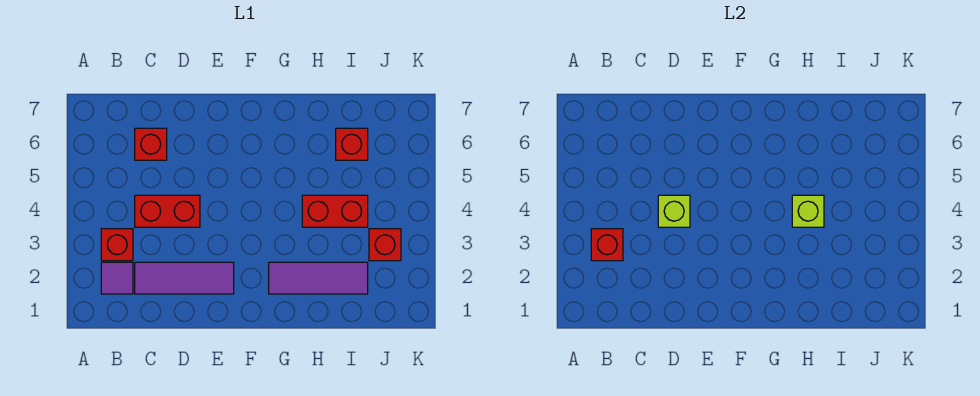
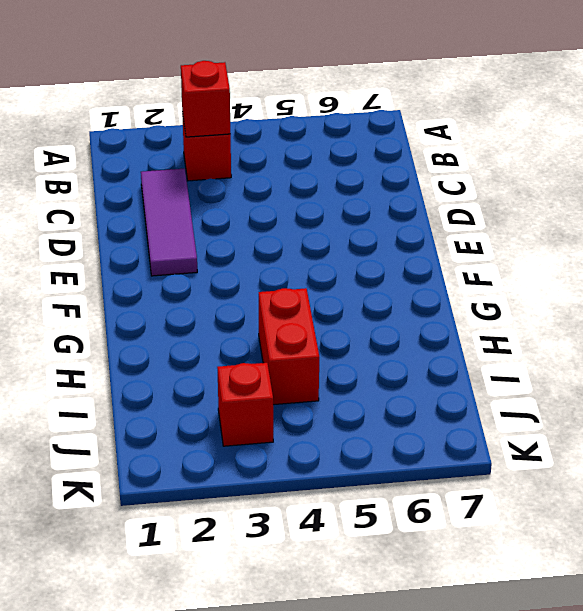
none -> purple tile B2 level 1
none -> red brick C4:D4 level 1
none -> red brick C6 level 1

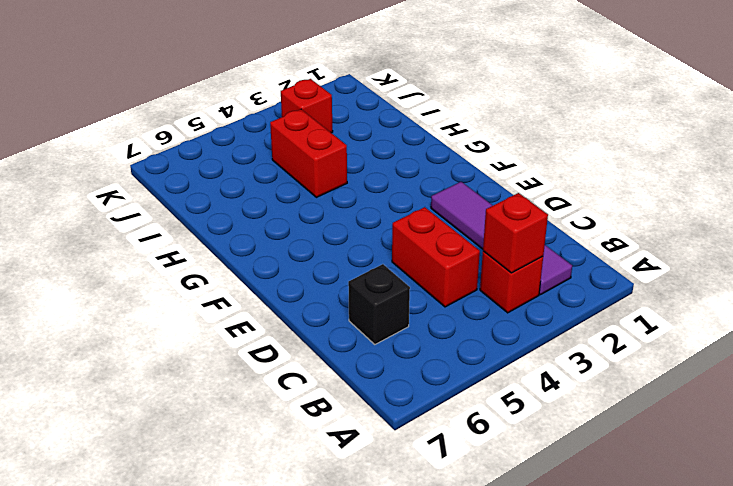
black brick C6 level 1 -> red brick C6 level 1
none -> purple tile G2:I2 level 1
none -> red brick I6 level 1
none -> lime brick D4 level 2

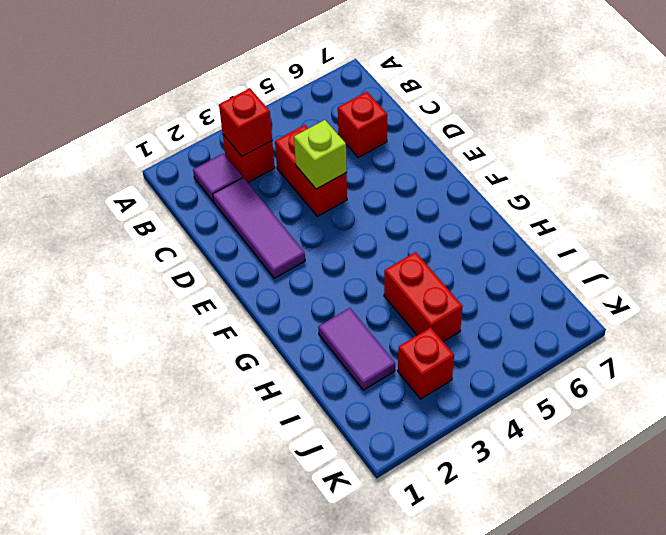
purple tile H2:I2 level 1 -> purple tile G2:I2 level 1
none -> red brick I6 level 1
none -> lime brick H4 level 2

